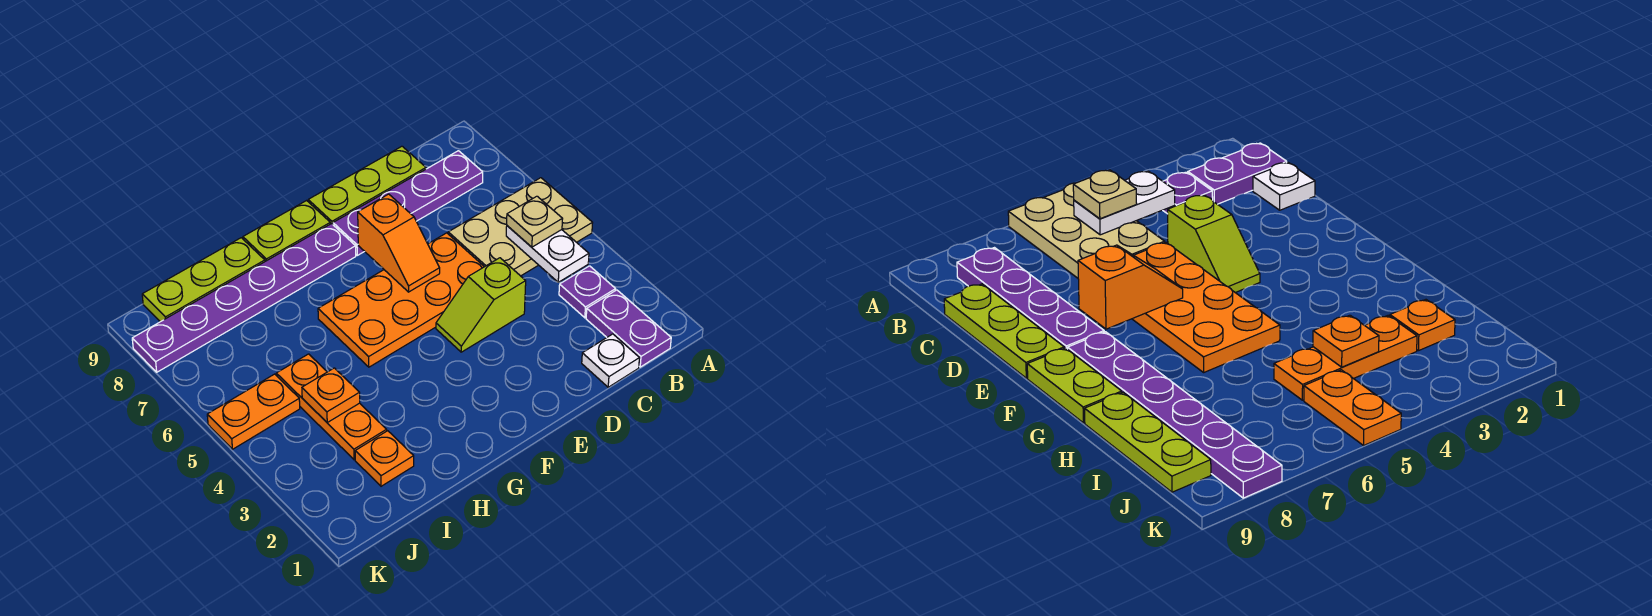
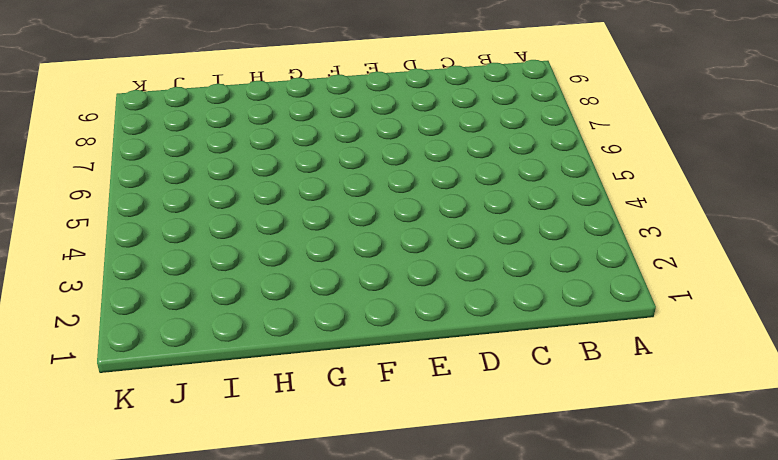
none -> tan plate A5:C6 level 1
none -> purple plate B1:B2 level 1
none -> purple plate B3 level 1

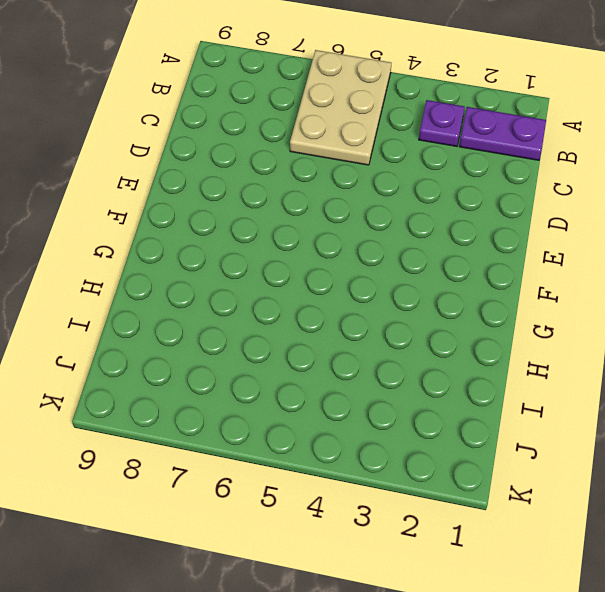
none -> purple plate B8:E8 level 1
none -> white plate C1 level 1
none -> lime plate C9:E9 level 1

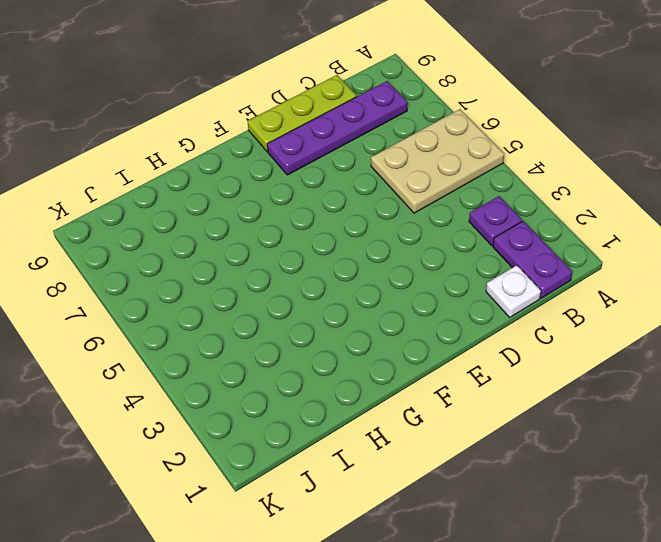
none -> lime slope D4:E4 level 1 top D
none -> orange plate D5:G6 level 1
none -> purple plate F8:K8 level 1

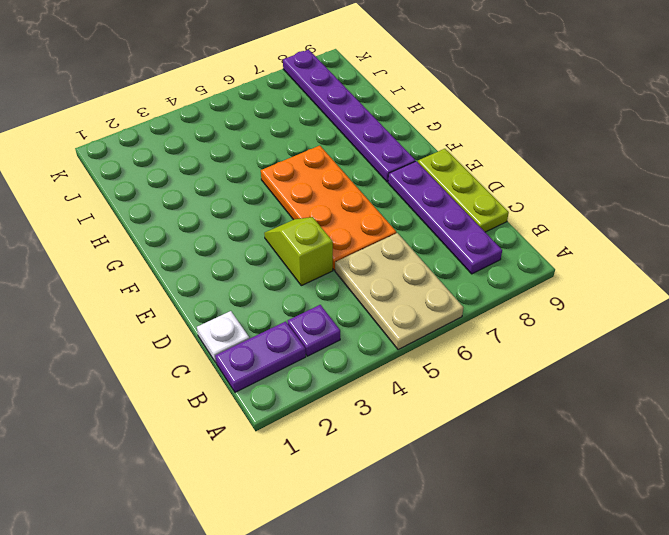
none -> lime plate F9:G9 level 1
none -> lime plate H9:J9 level 1
none -> orange plate I2 level 1

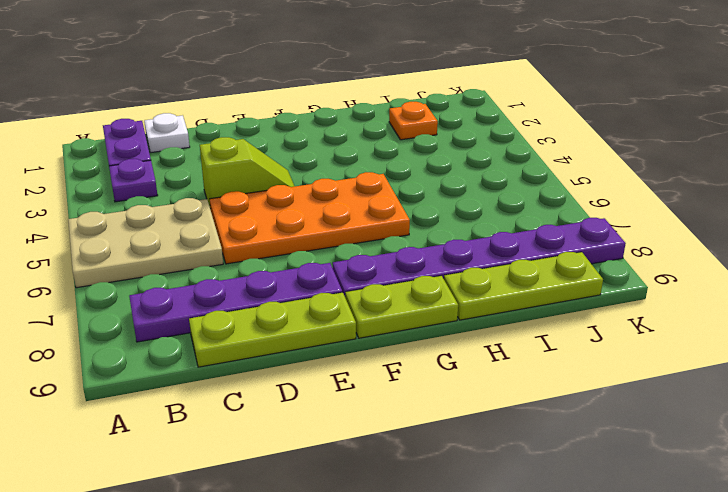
none -> orange plate I3:I5 level 1
none -> orange plate J5:K5 level 1
none -> white plate B4:B5 level 2

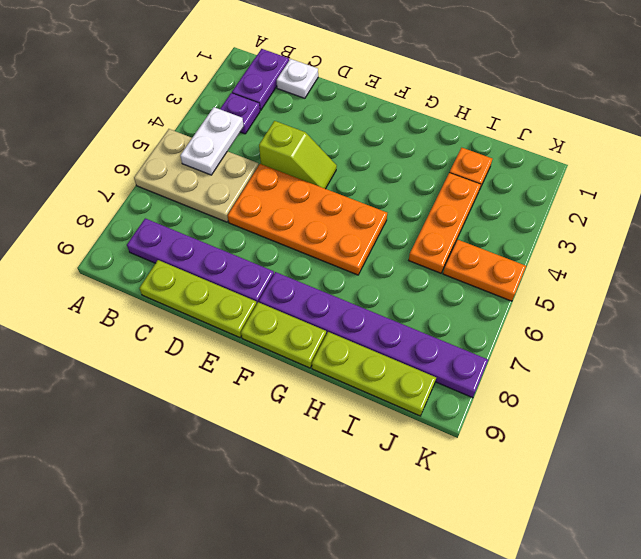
none -> orange slope E6:E7 level 2 top 7
none -> orange plate I4 level 2
none -> tan plate B5 level 3

